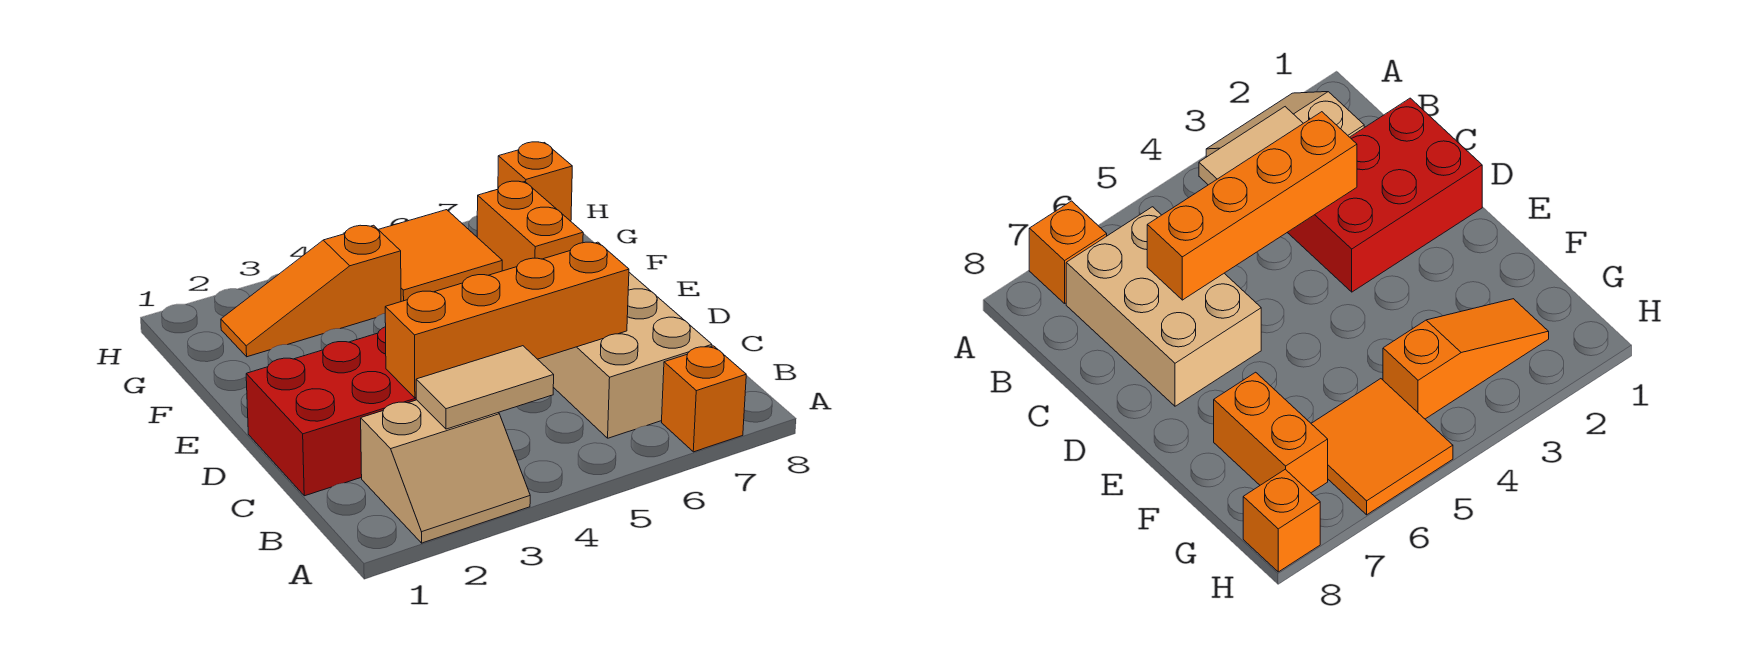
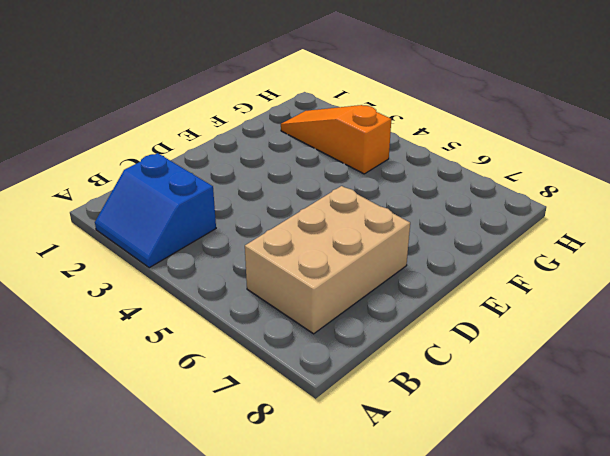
blue slope A2:B3 level 1 top B -> tan slope A2:B3 level 1 top B
none -> orange brick A7 level 1
none -> red brick C1:D3 level 1

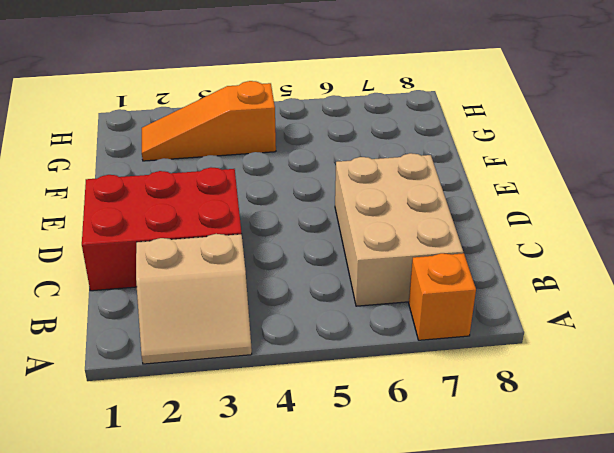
none -> orange brick F7:G7 level 1
none -> orange tile G5:H6 level 1

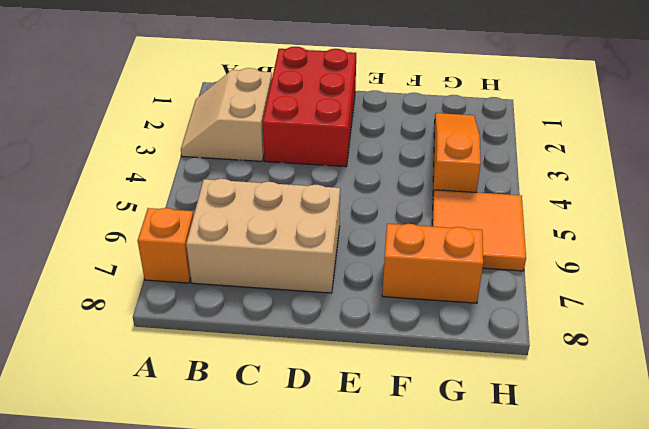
none -> orange brick H8 level 1
none -> tan tile B3:B4 level 2

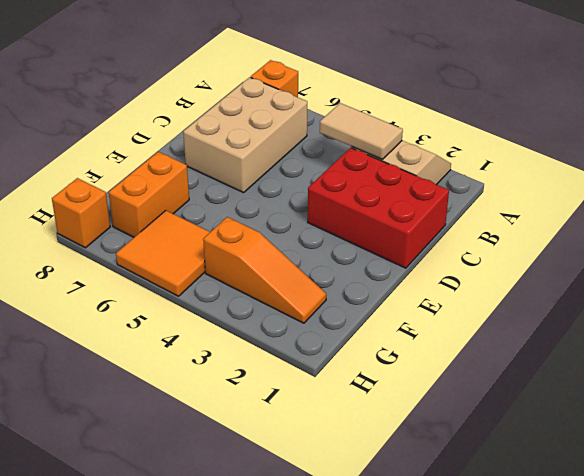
none -> orange brick C3:C6 level 2

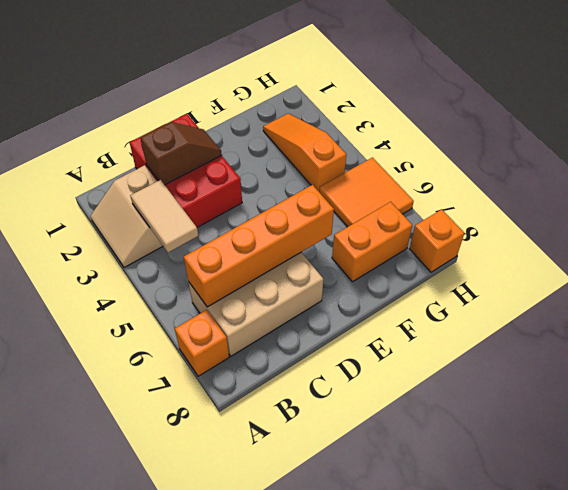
orange brick B6:E6 level 2 -> orange brick C3:C6 level 2
brown slope C2:D2 level 2 top C -> none

